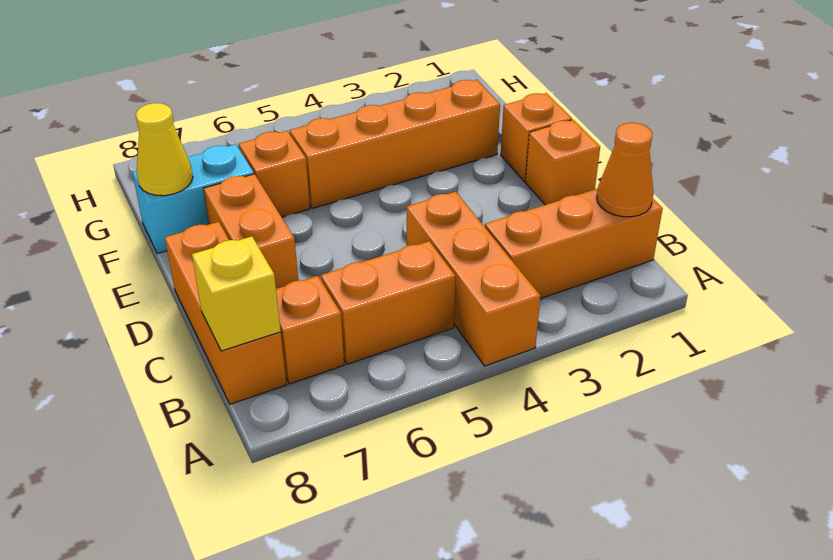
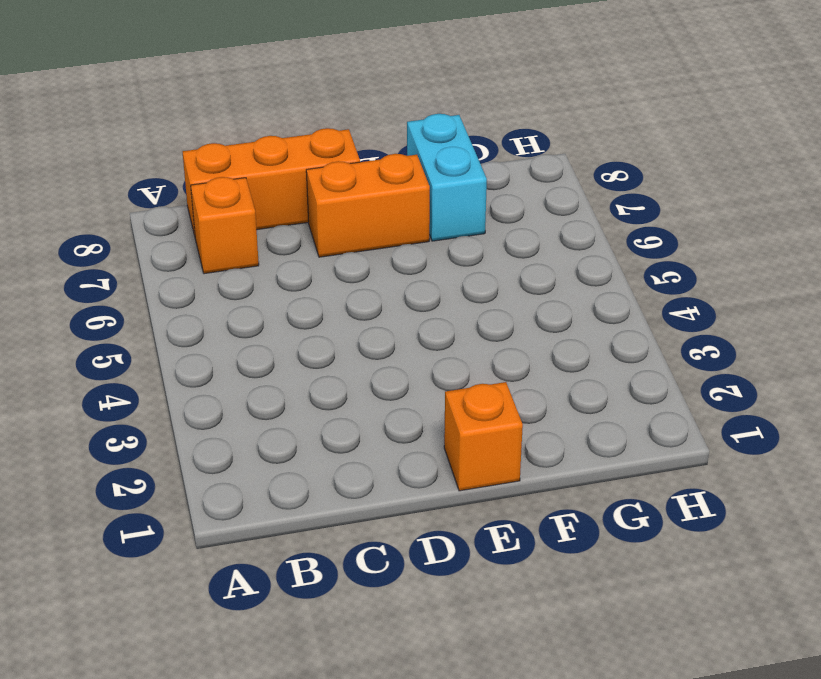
none -> orange brick A4:C4 level 1
none -> orange brick B1:B3 level 1
none -> orange brick B5:B6 level 1

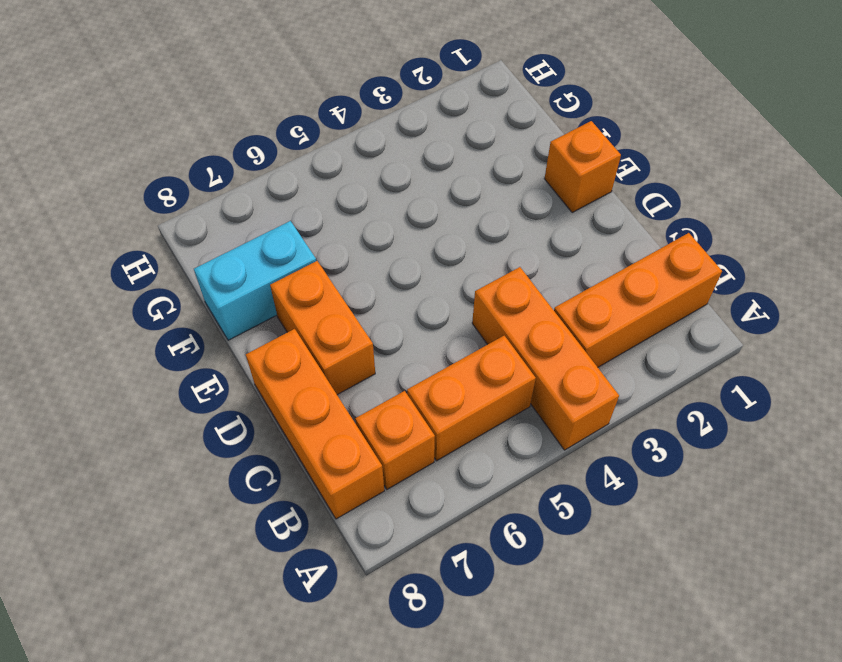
none -> orange brick D1 level 1
none -> orange brick F2:F5 level 1
none -> orange brick F6 level 1

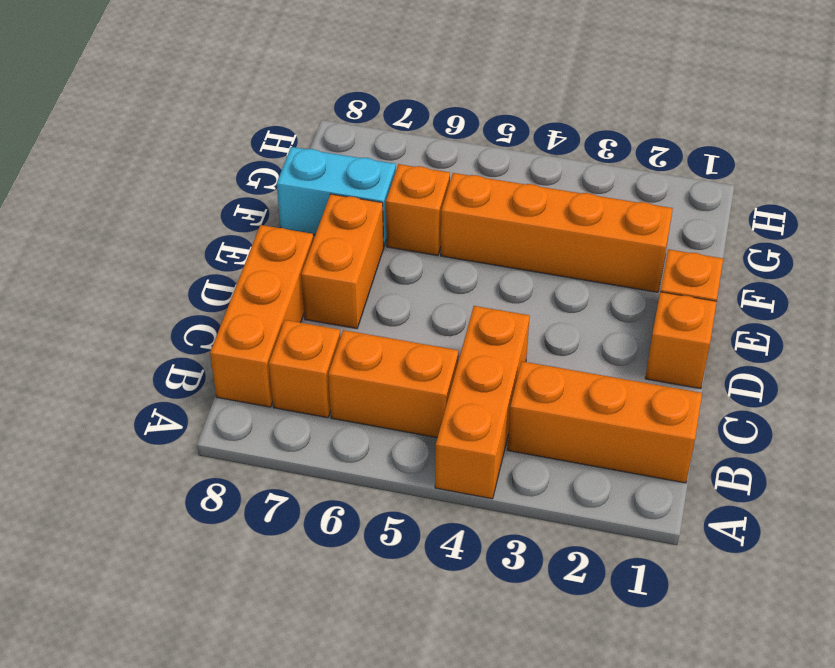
none -> orange cone B1 level 2
none -> yellow brick B8 level 2
none -> yellow cone F8 level 2

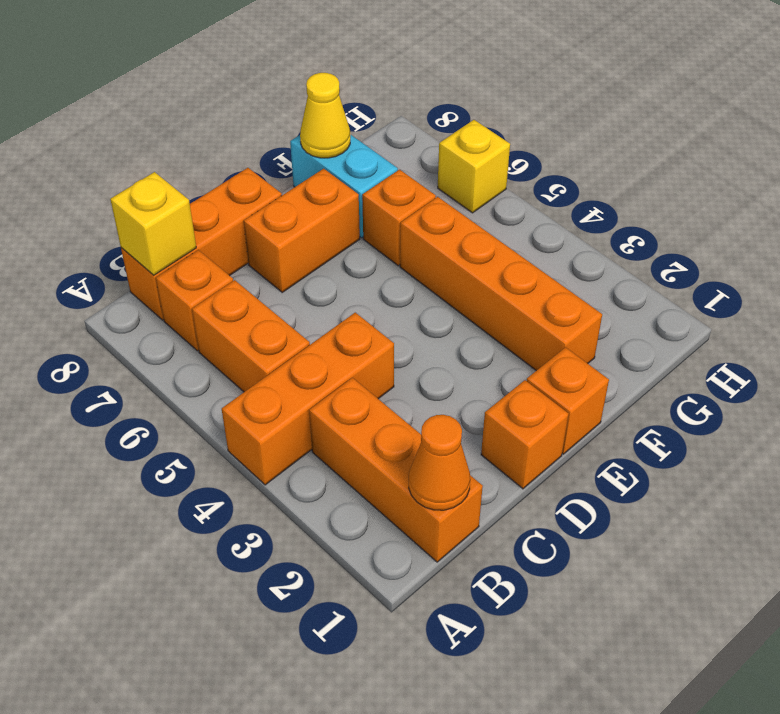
yellow brick H6 level 1 -> none

